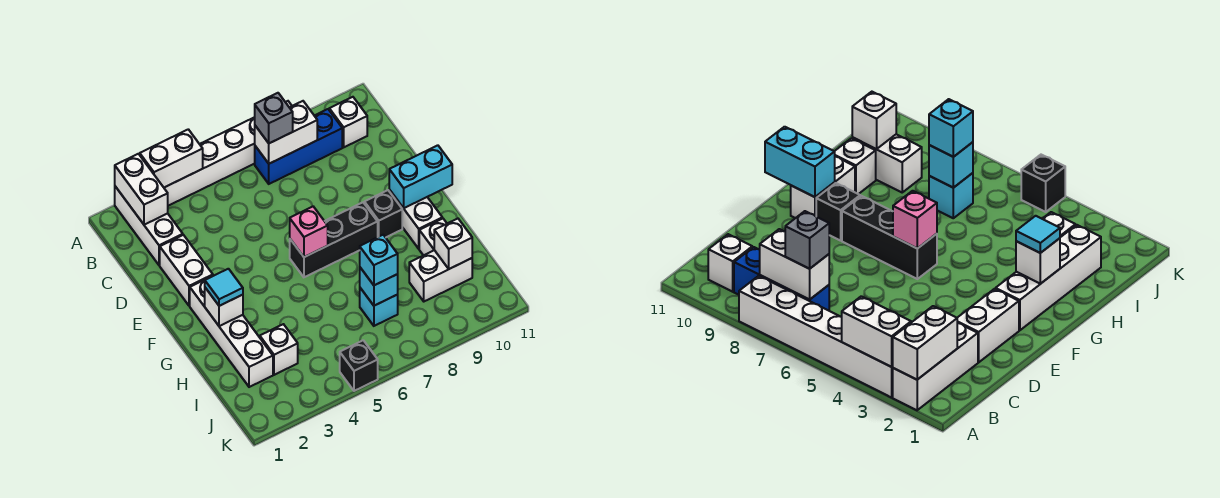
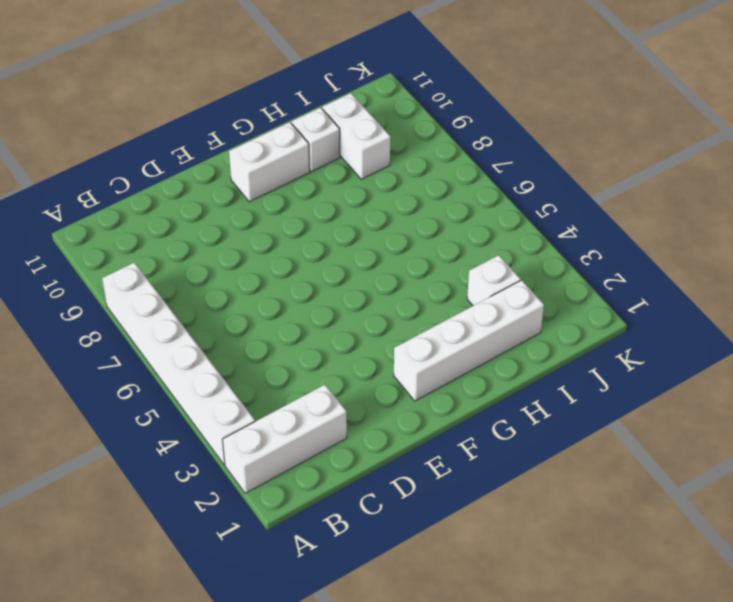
none -> blue brick B7:B9 level 1
none -> white brick B10 level 1
none -> white brick D2:E2 level 1

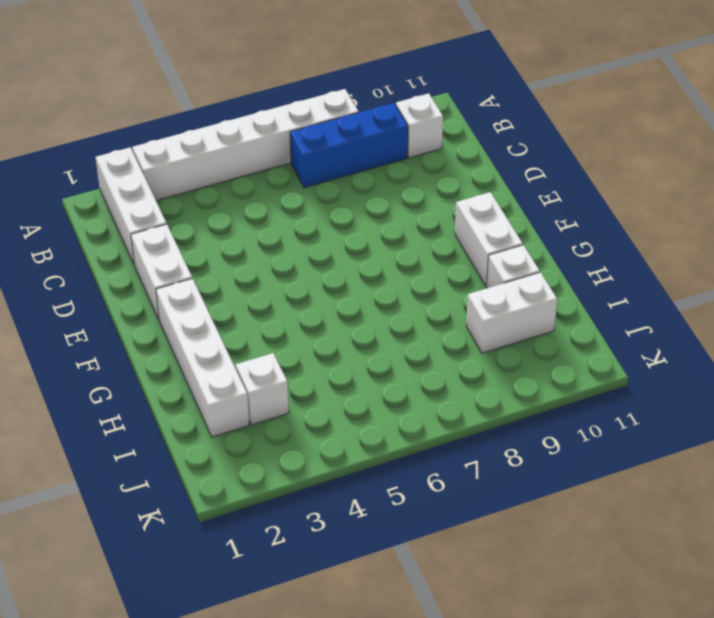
none -> black brick F6:F8 level 1
none -> black brick F9 level 1
none -> cyan brick I7 level 1

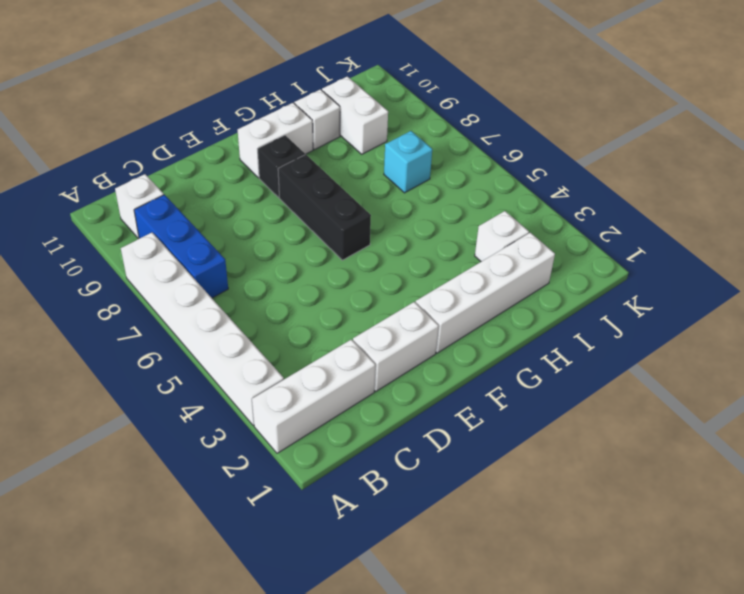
none -> black brick K5 level 1
none -> white brick A2:B2 level 2
none -> white brick A3:A4 level 2

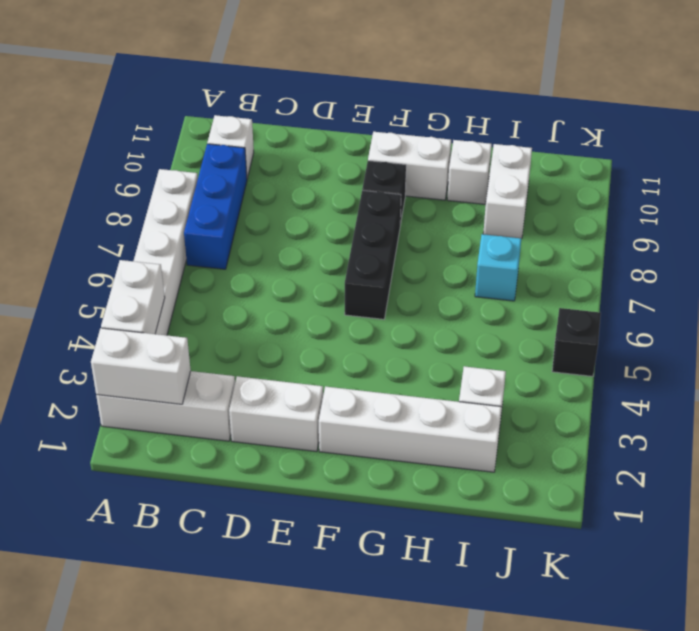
none -> white brick B7:B8 level 2
none -> pink brick F6 level 2
none -> cyan brick F10:F11 level 2

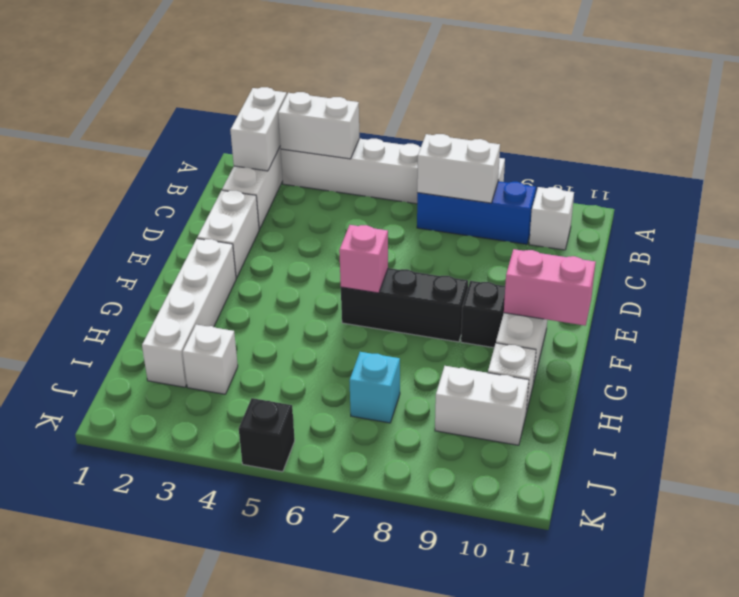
pink brick F10:F11 level 2 -> cyan brick F10:F11 level 2
none -> white brick G2 level 2
none -> cyan brick I7 level 2
none -> white brick I10 level 2

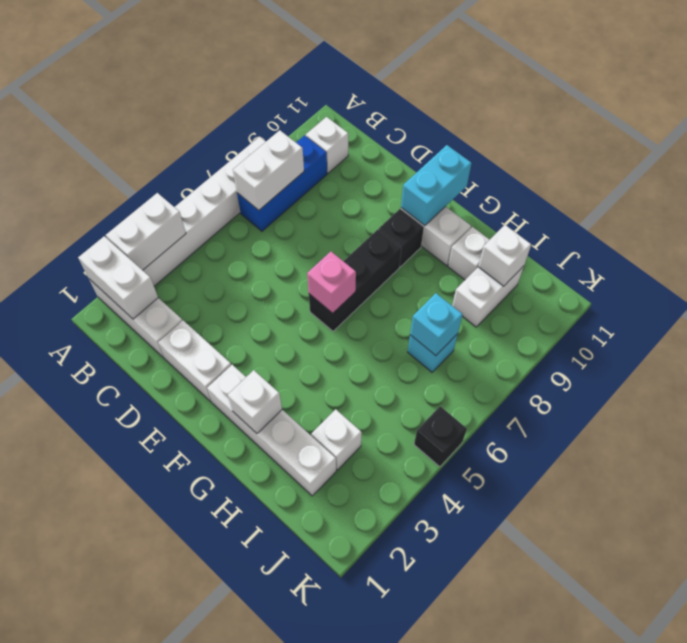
none -> grey brick B7 level 3
none -> cyan tile G2 level 3
none -> cyan brick I7 level 3

